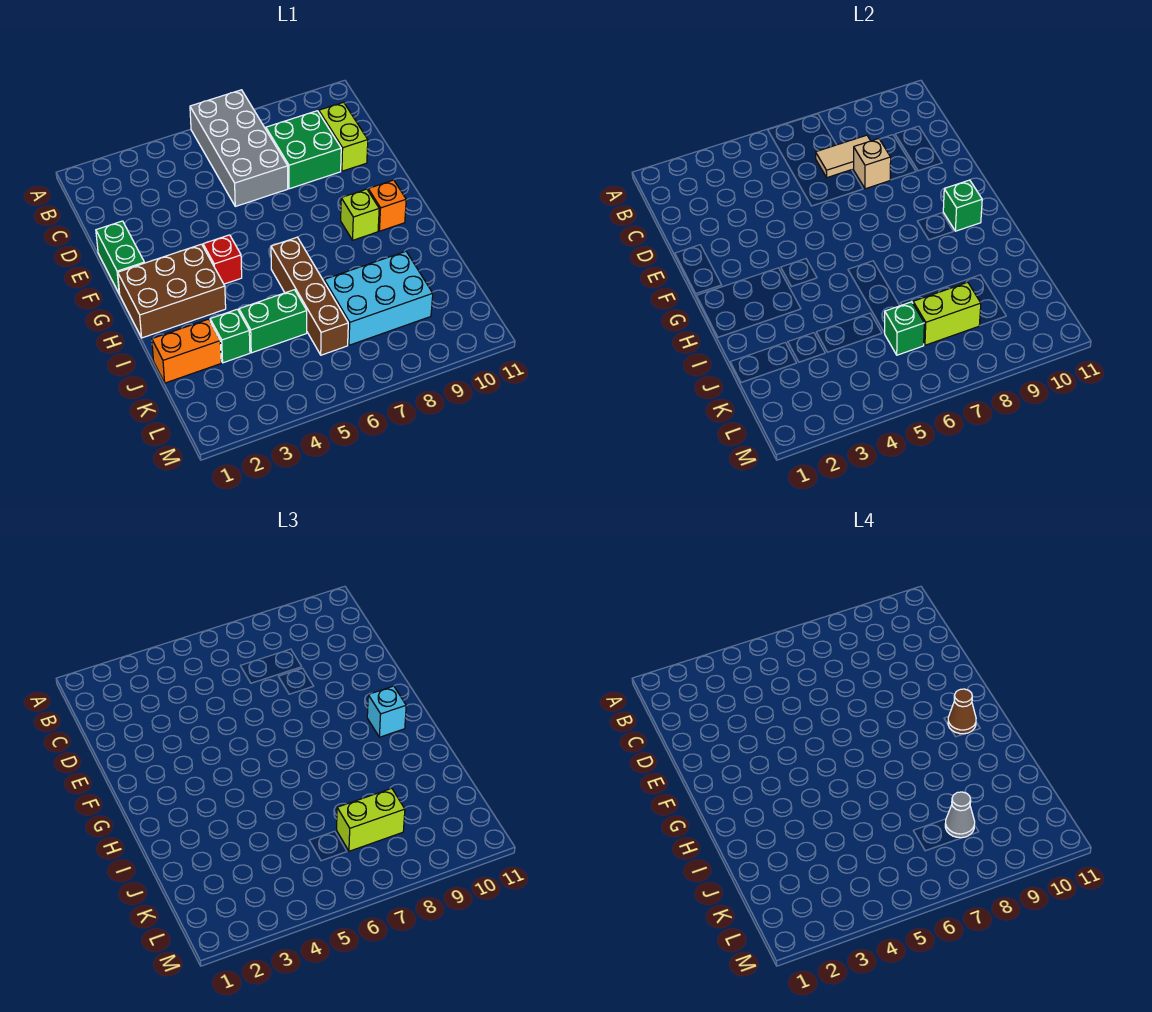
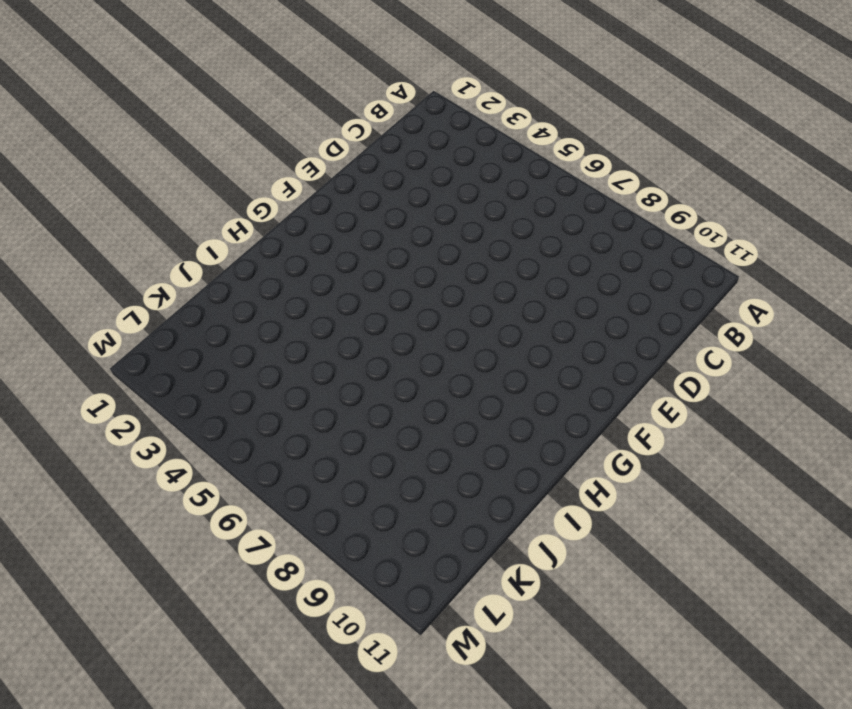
none -> grey brick A6:D7 level 1
none -> green brick C8:D9 level 1
none -> lime brick C10:D10 level 1

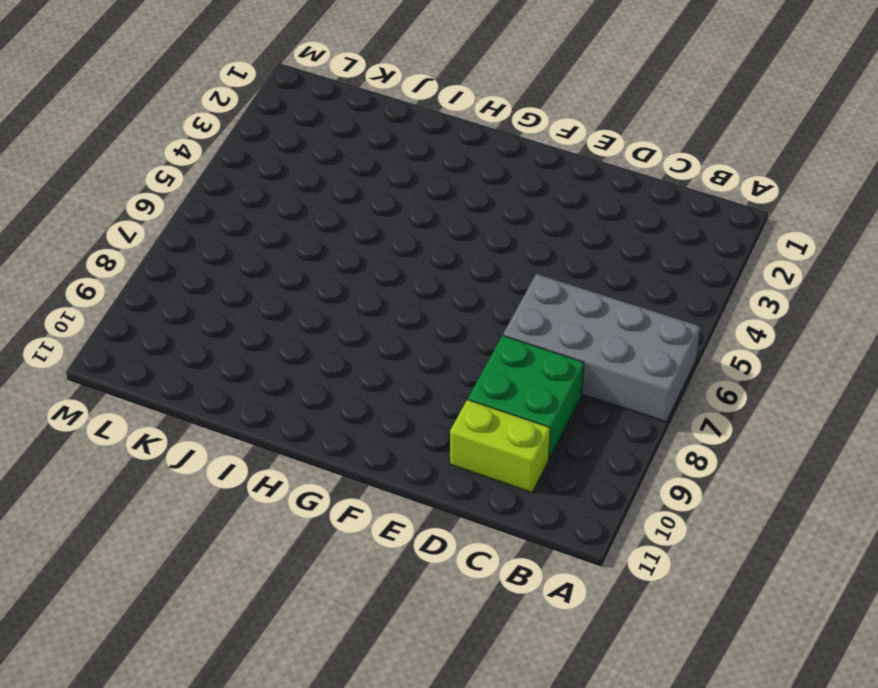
none -> green brick E1:F1 level 1
none -> brown brick G1:H3 level 1
none -> red brick G4 level 1

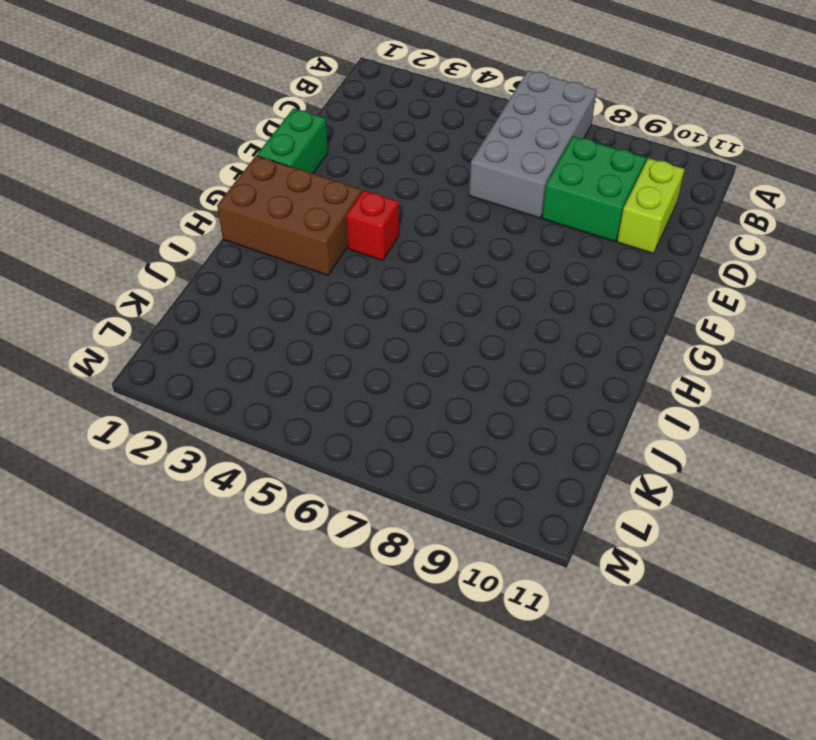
none -> lime brick G9 level 1
none -> orange brick G10 level 1
none -> brown brick H6:K6 level 1

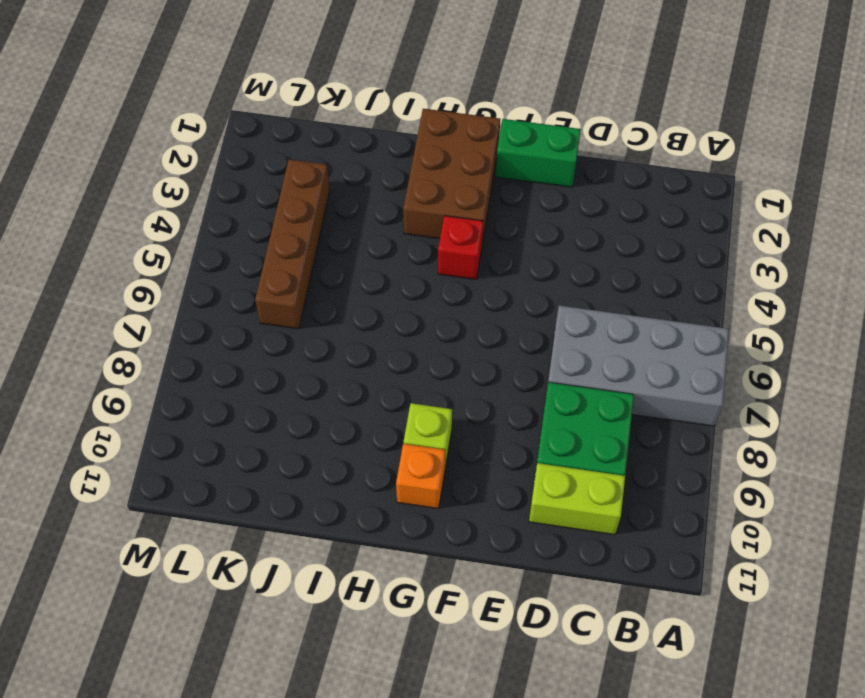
brown brick K3:K6 level 1 -> brown brick H6:K6 level 1
none -> orange brick J1:J2 level 1
none -> green brick J3 level 1
none -> green brick J4:J5 level 1

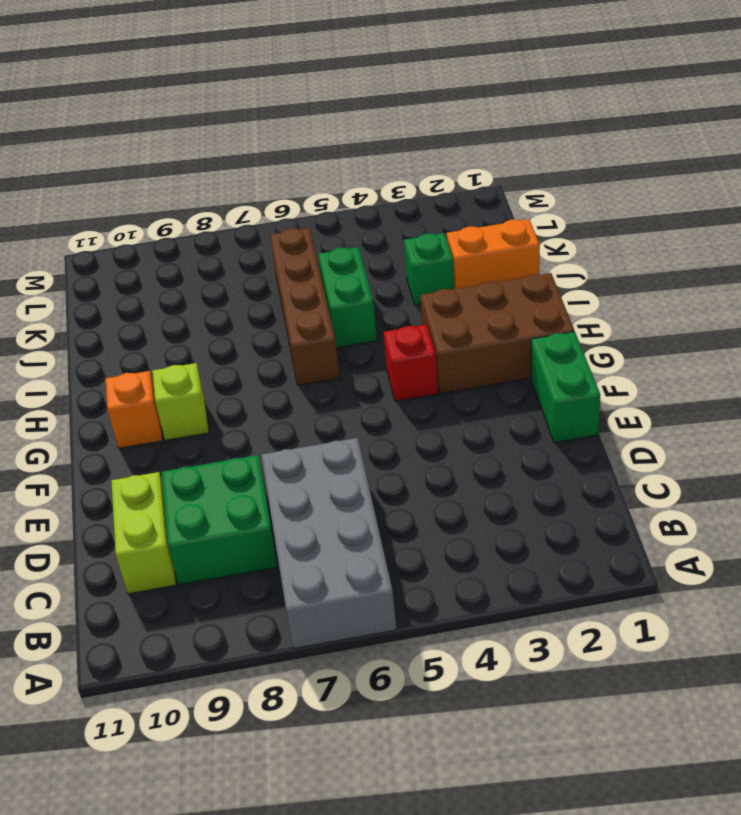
green brick I5:J5 level 1 -> green brick J4:J5 level 1
none -> cyan brick J7:K9 level 1
none -> tan tile C7:C8 level 2
none -> tan brick D8 level 2

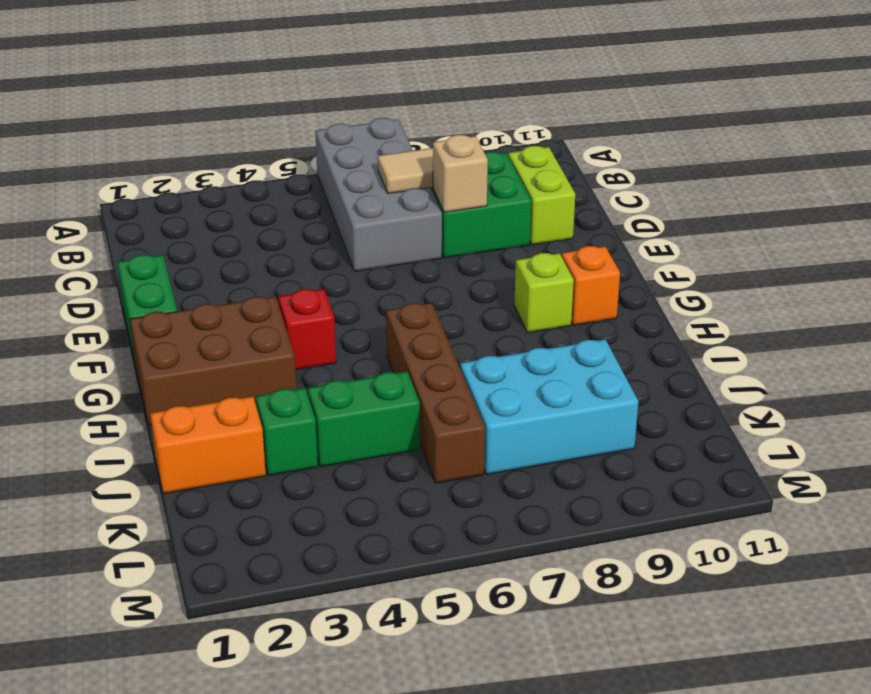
none -> green brick G10 level 2
none -> green brick K6 level 2
none -> lime brick K7:K8 level 2

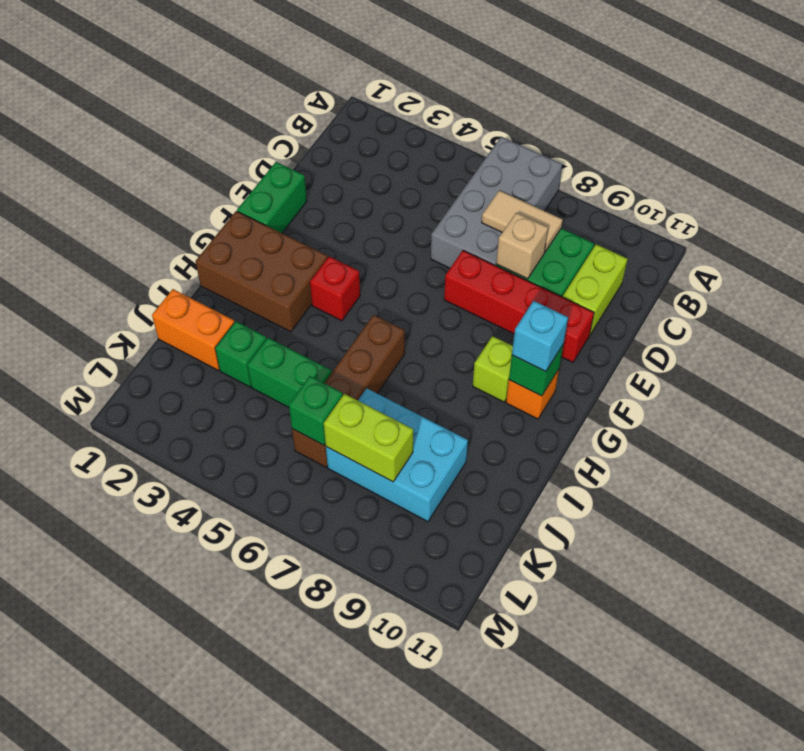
red brick E7:E10 level 1 -> none
none -> lime brick K7:K8 level 3
none -> brown cone G10 level 4
none -> grey cone K8 level 4

